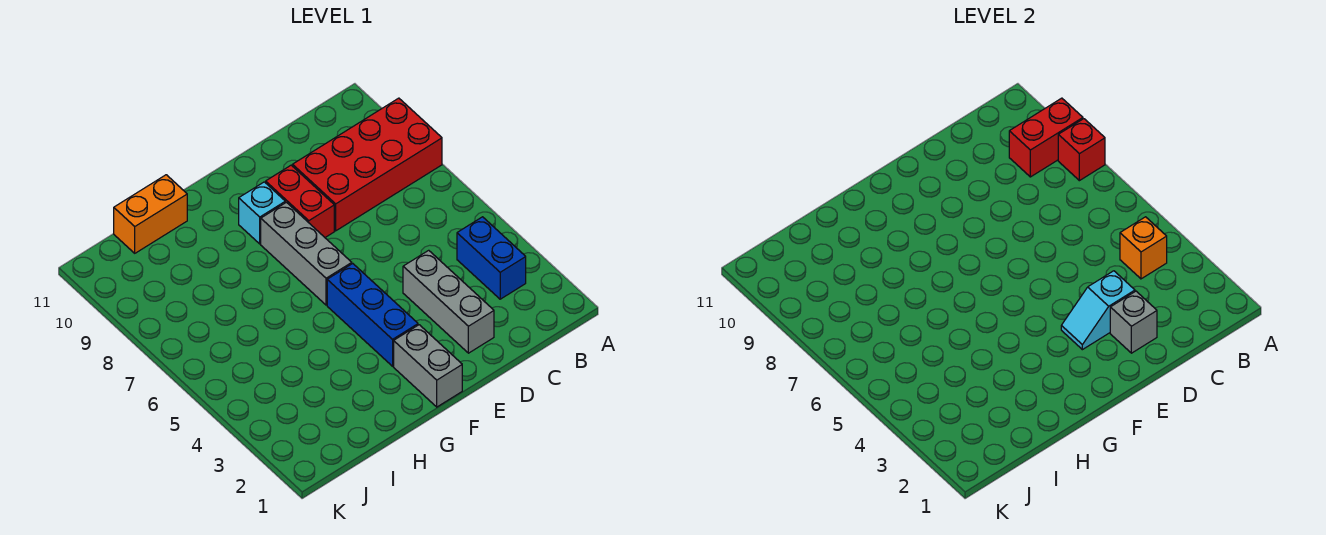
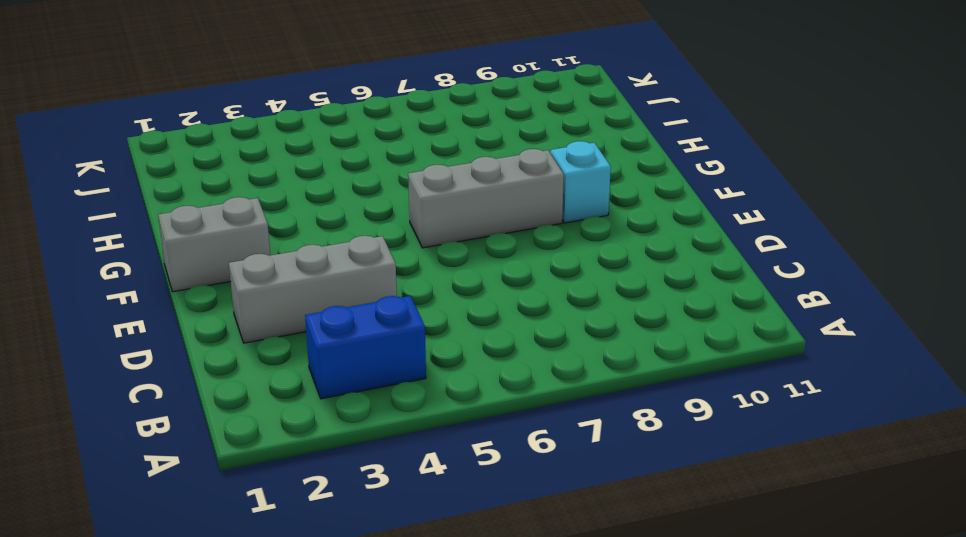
none -> red brick A8:D9 level 1
none -> red brick E8:E9 level 1
none -> blue brick F3:F5 level 1

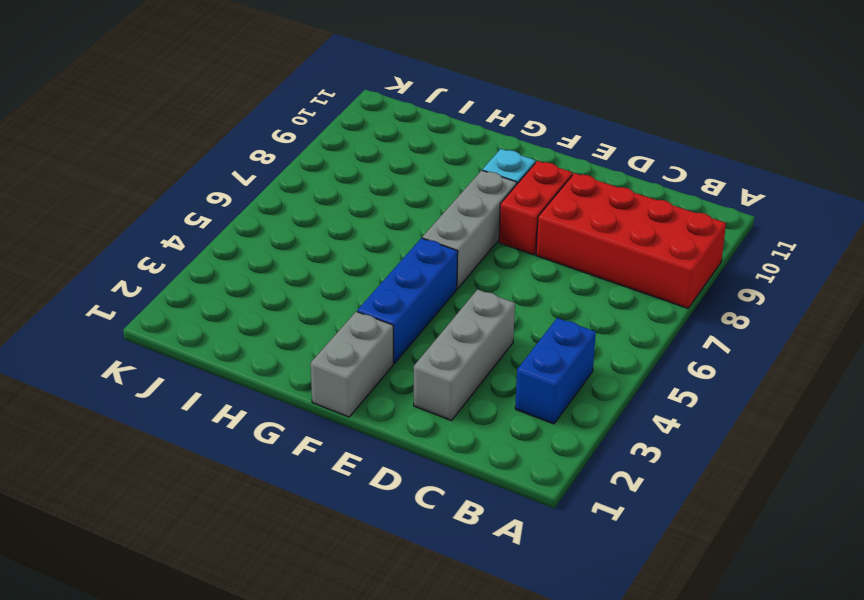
none -> orange brick H11:I11 level 1
none -> red brick A8 level 2
none -> red brick A9:B9 level 2

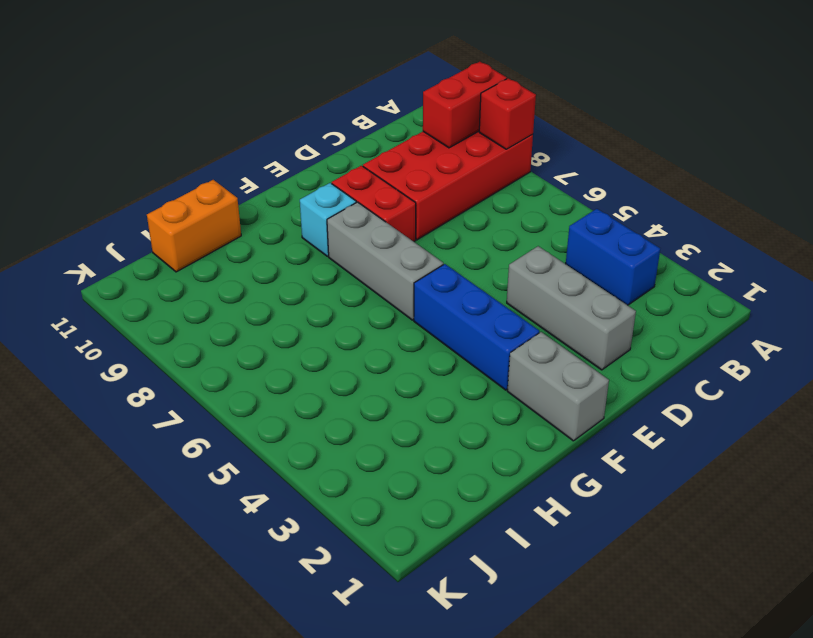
none -> orange brick B4 level 2
none -> grey brick D2 level 2
none -> cyan slope D3:E3 level 2 top D

